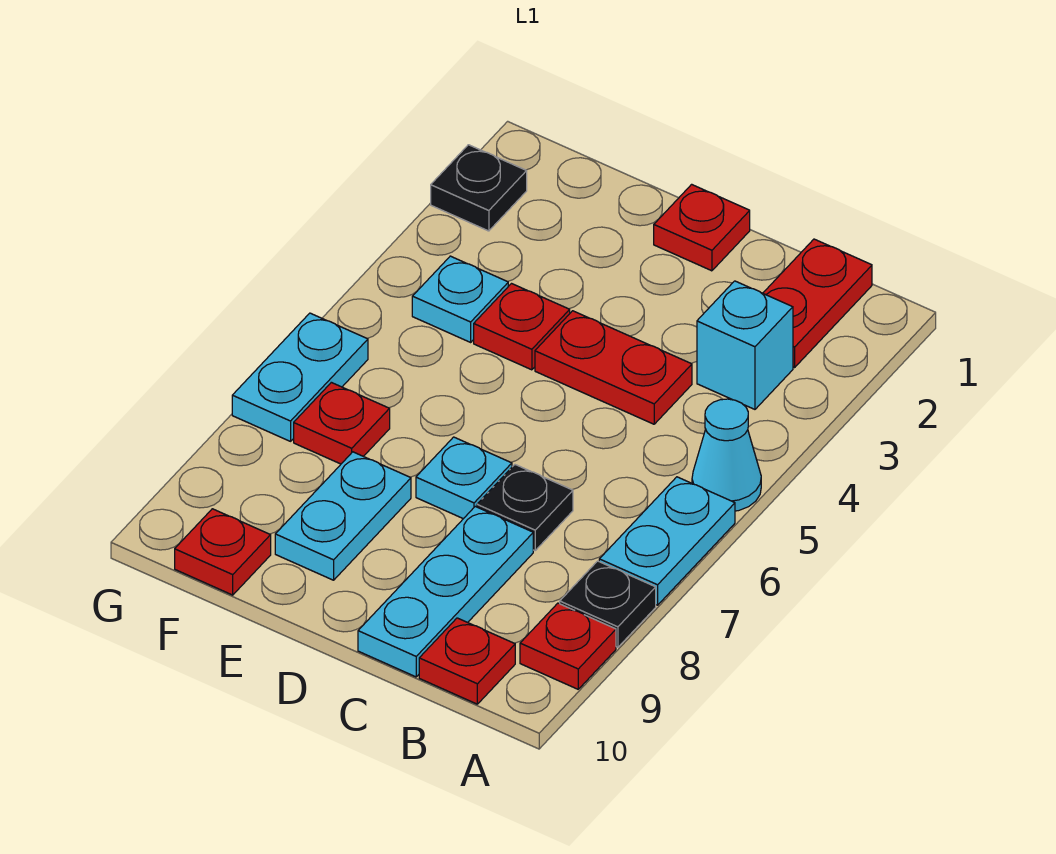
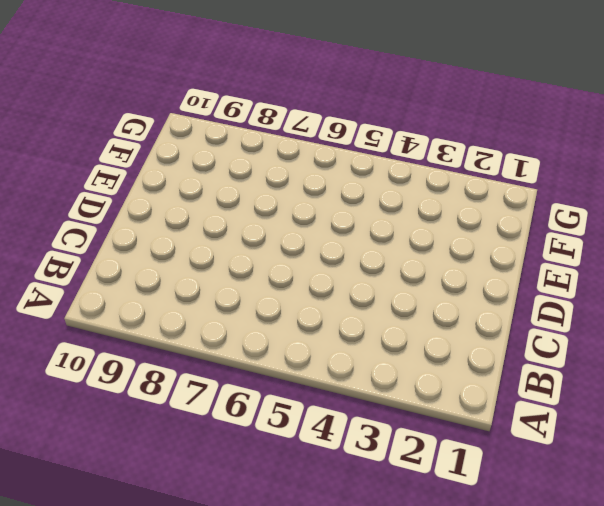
none -> cyan cone A5 level 1
none -> cyan plate A6:A7 level 1
none -> black plate A8 level 1

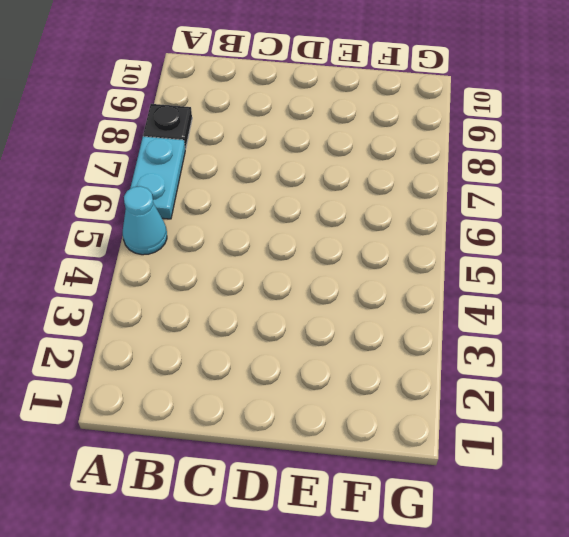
none -> red plate A9 level 1
none -> red plate B1:B2 level 1
none -> cyan brick B3 level 1

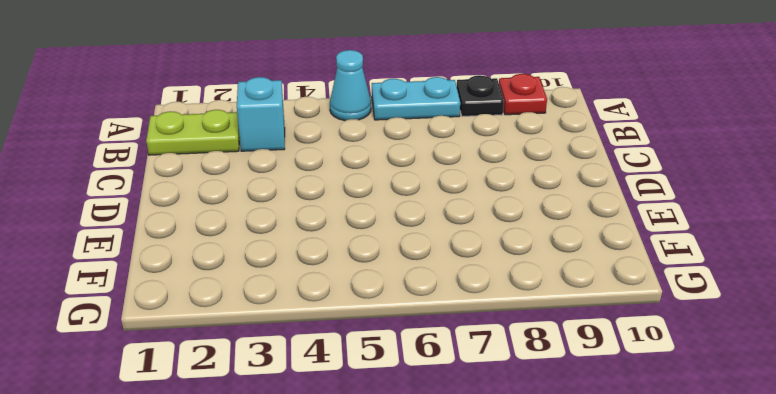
lime plate B1:B2 level 1 -> red plate B1:B2 level 1
none -> red plate B10 level 1
none -> red plate C4:D4 level 1
none -> black plate C7 level 1

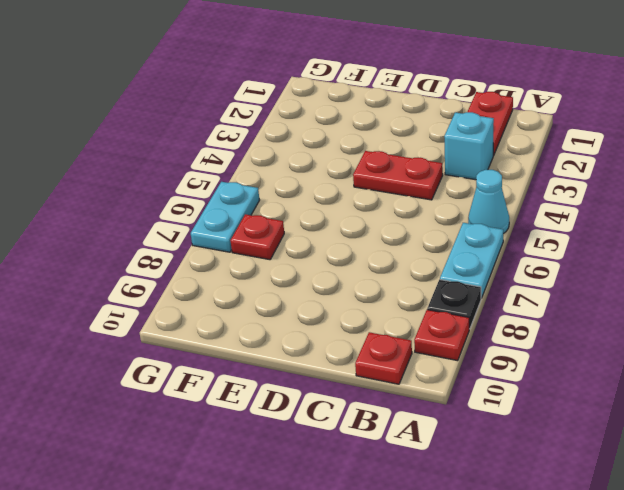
none -> black plate C7 level 1
none -> cyan plate C8:C10 level 1
none -> red plate D1 level 1

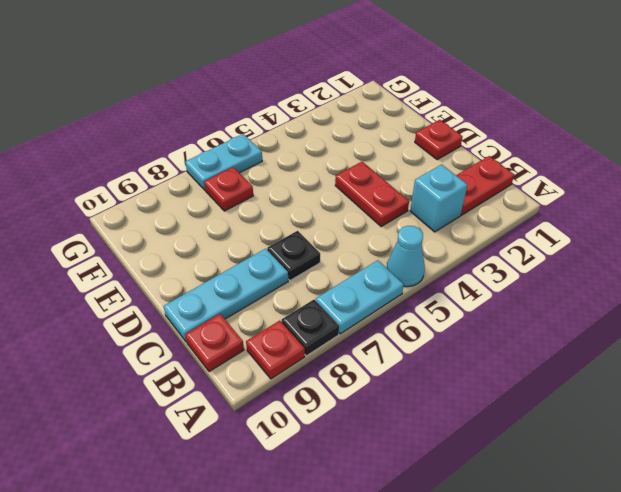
none -> cyan plate D7 level 1
none -> red plate E4 level 1
none -> cyan plate E8:E9 level 1

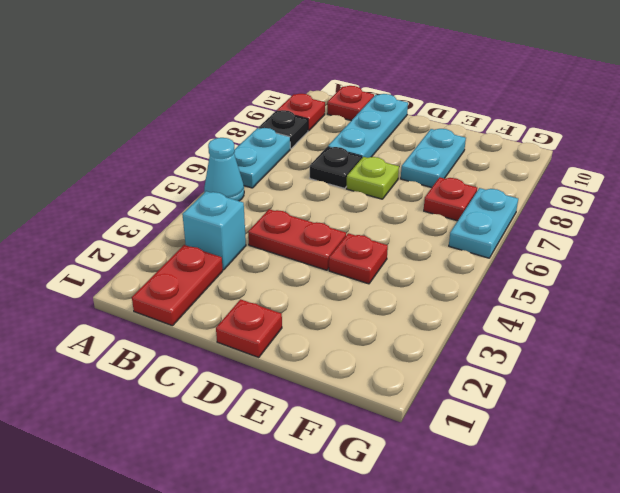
lime plate D7 level 1 -> cyan plate D7 level 1
none -> cyan plate F4 level 1
none -> red plate F10 level 1
none -> black plate G2 level 1

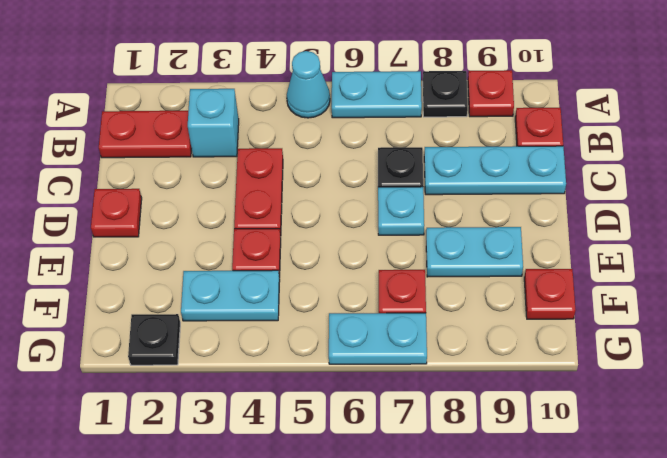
cyan plate F3:F4 level 1 -> cyan plate F4 level 1

